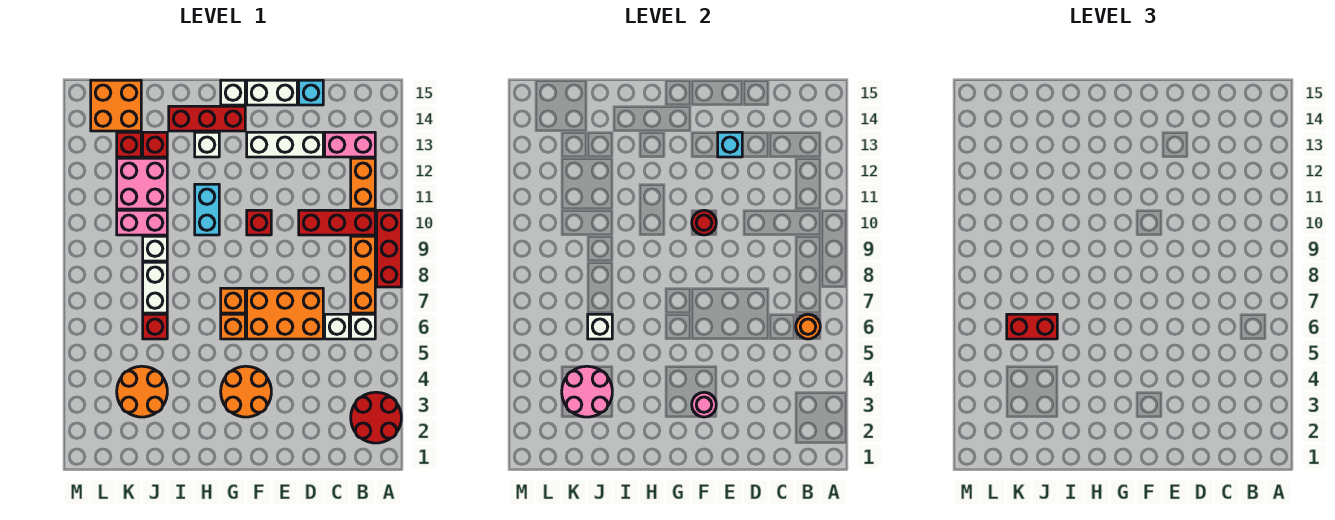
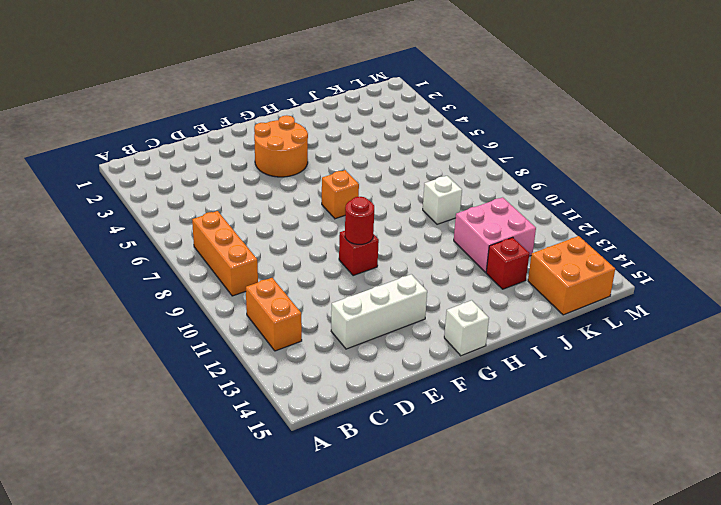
none -> red round brick A2:B3 level 1
none -> red brick A8:A10 level 1
none -> white brick B6 level 1
none -> red brick B10:D10 level 1

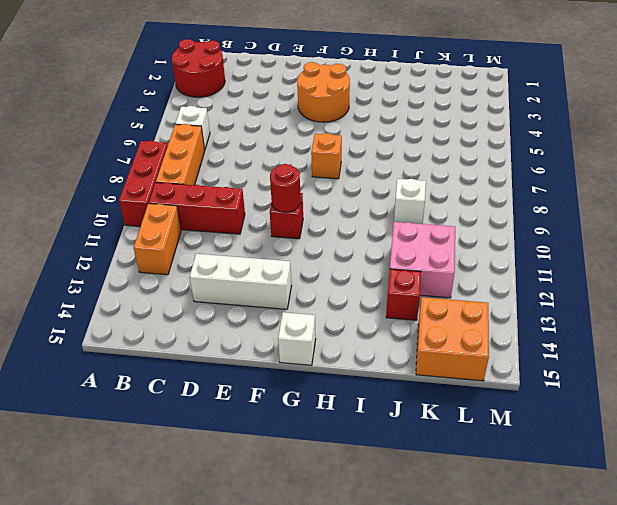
none -> pink brick B13:C13 level 1
none -> white brick C6 level 1
none -> orange brick D6:F7 level 1
none -> cyan brick D15 level 1

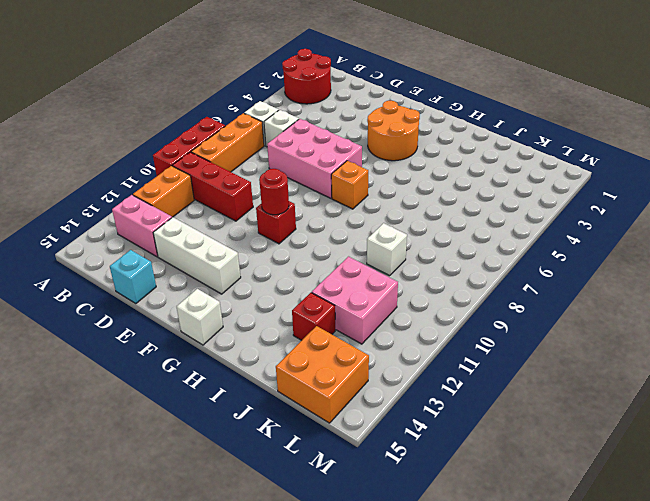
pink brick D6:F7 level 1 -> orange brick D6:F7 level 1
none -> white brick E15:F15 level 1
none -> orange brick G6 level 1
none -> red brick G14:I14 level 1
none -> cyan brick H10:H11 level 1

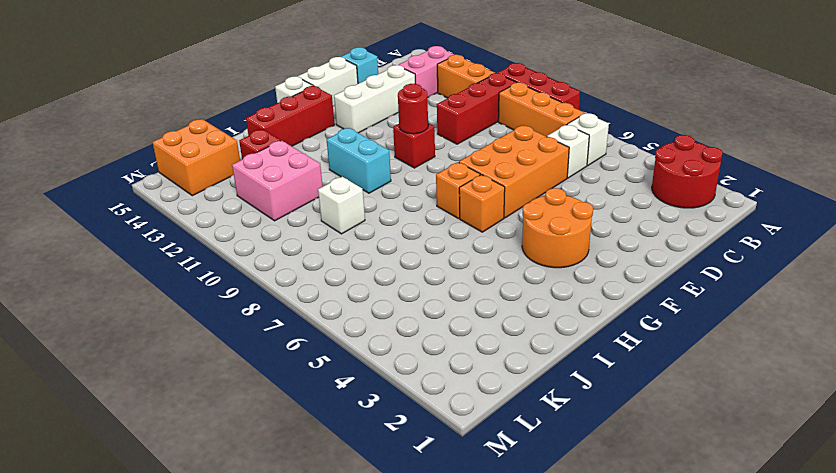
none -> white brick H13 level 1
none -> orange round brick J3:K4 level 1
none -> red brick J6 level 1
none -> white brick J7:J8 level 1

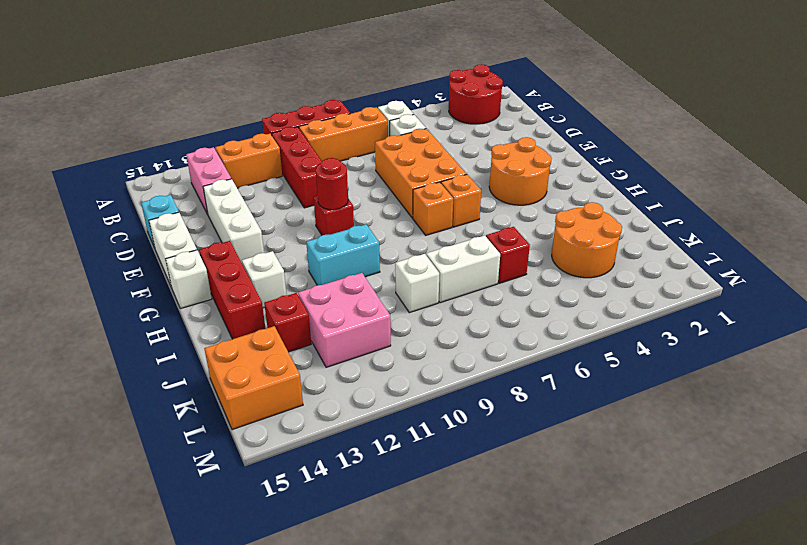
none -> pink brick J10:K10 level 1
none -> red brick K13 level 1
none -> orange round brick B6 level 2
none -> cyan brick E13 level 2

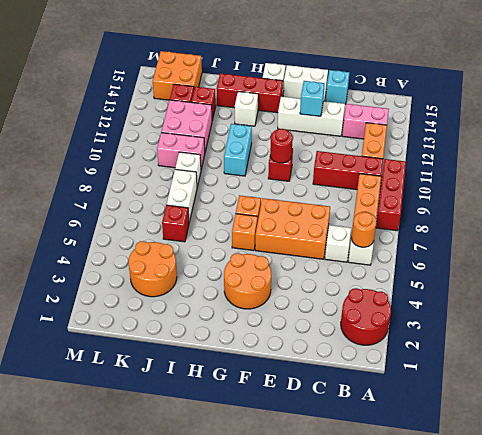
none -> pink round brick F3 level 2
none -> pink round brick J3:K4 level 2
none -> white brick J6 level 2
none -> red brick J6:K6 level 3

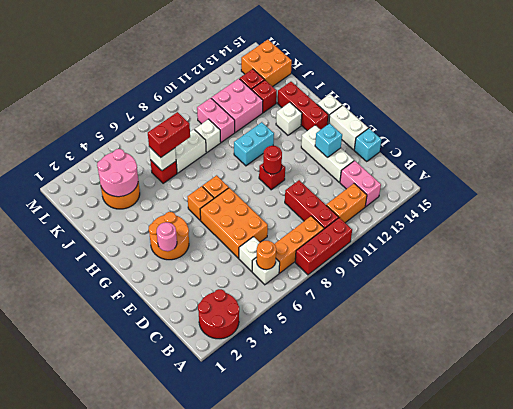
red brick J6:J7 level 3 -> red brick J6:K6 level 3

